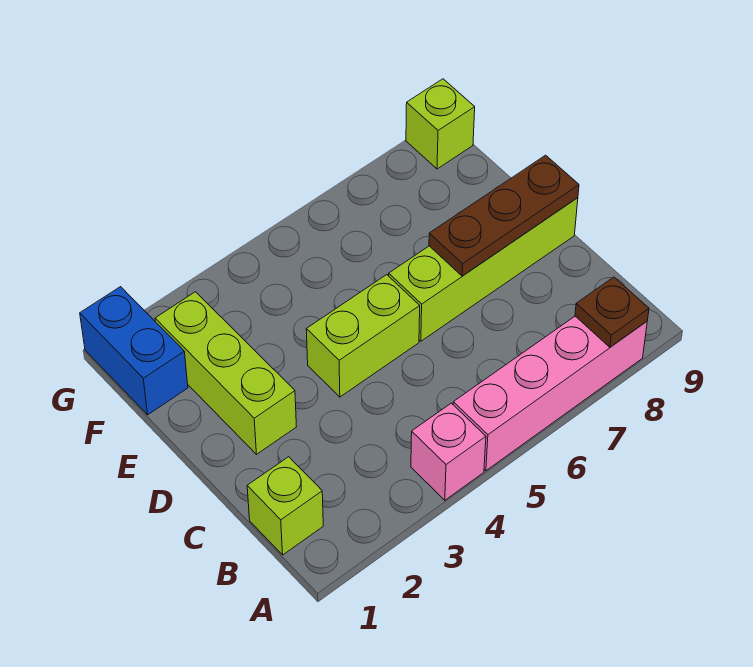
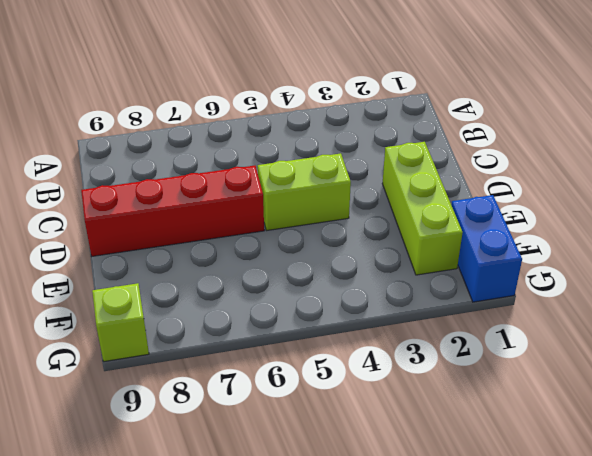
red brick D6:D9 level 1 -> lime brick D6:D9 level 1
none -> pink brick A4 level 1
none -> pink brick A5:A8 level 1

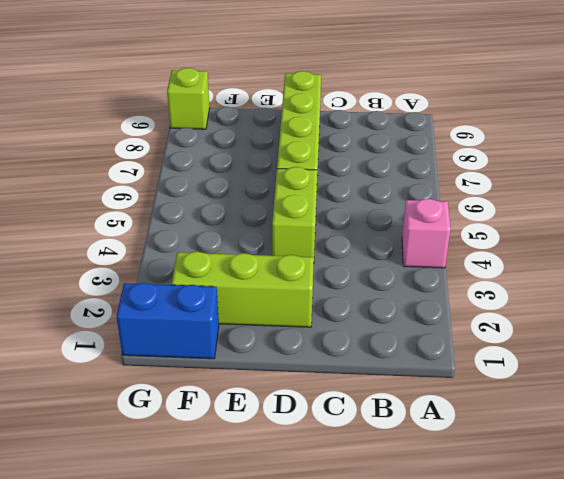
none -> pink brick A5:A8 level 1
none -> lime brick B1 level 1

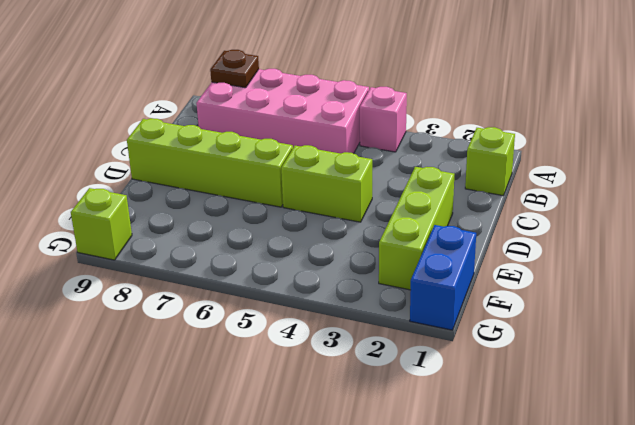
pink brick A5:B8 level 1 -> pink brick A5:A8 level 1
none -> brown plate D7:D9 level 2

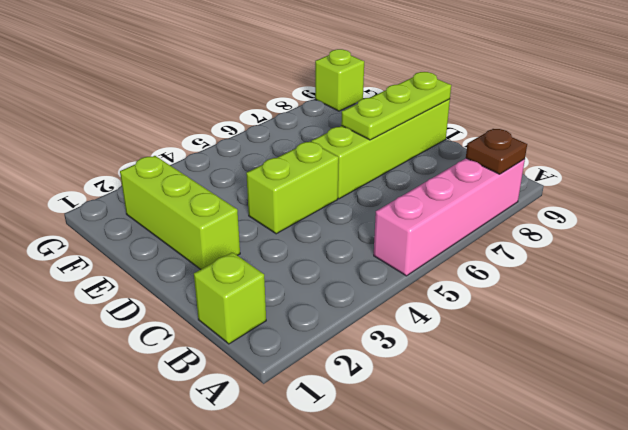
lime plate D7:D9 level 2 -> brown plate D7:D9 level 2
none -> pink brick A4 level 1
none -> blue brick F1:G1 level 1

